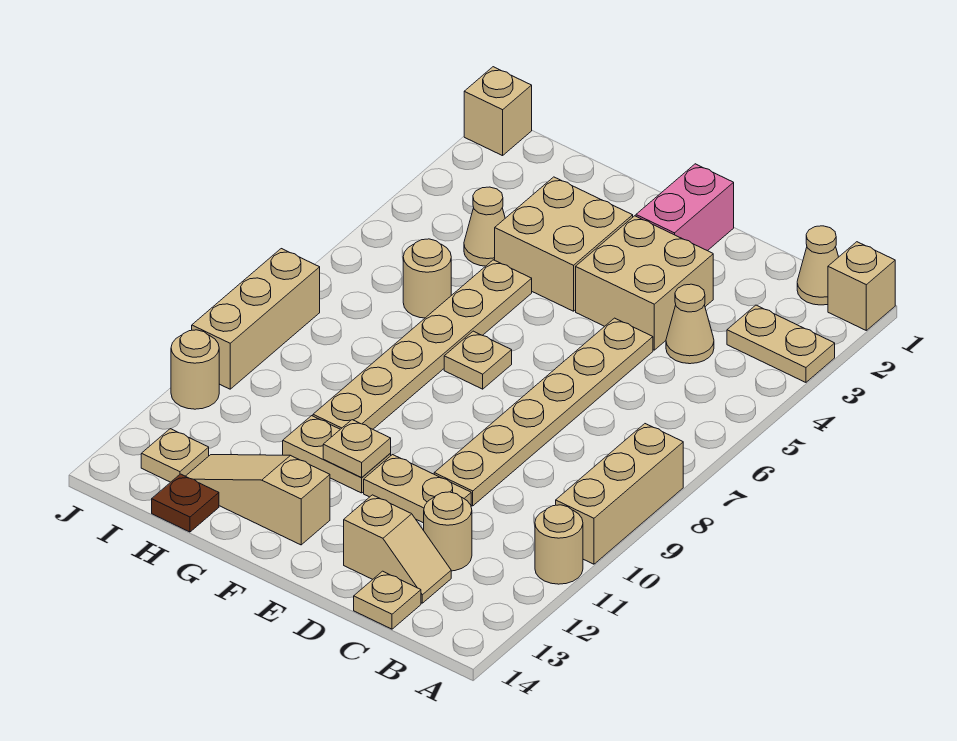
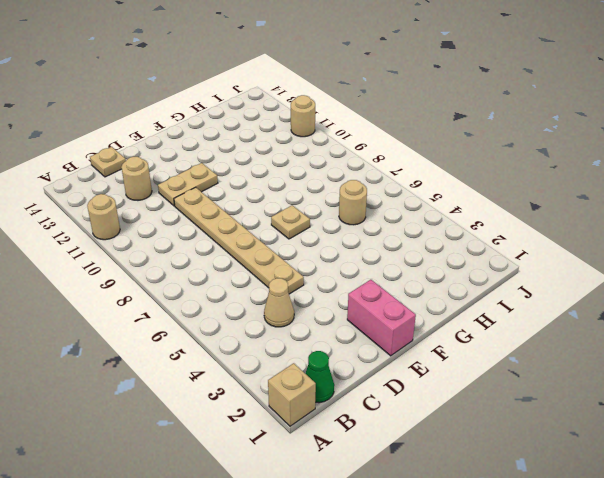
green cone B1 level 1 -> tan cone B1 level 1
none -> tan plate A3:B3 level 1
none -> tan brick A8:A10 level 1
none -> tan slope C13:D13 level 1 top D

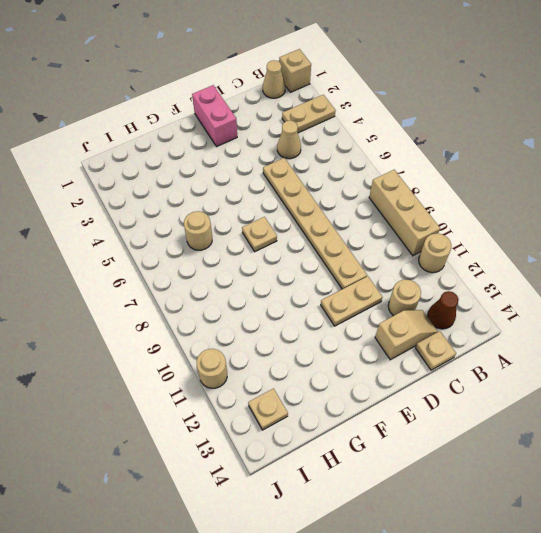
brown cone B13 level 1 -> none
none -> tan brick D3:E4 level 1
none -> tan brick F3:G4 level 1
none -> tan plate F11:G11 level 1

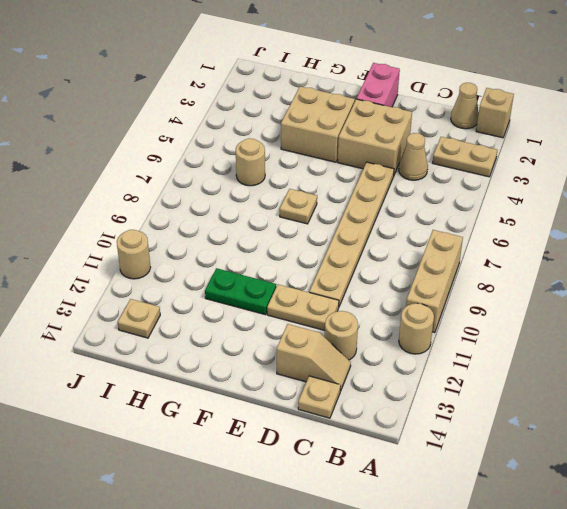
green plate F11:G11 level 1 -> tan plate F11:G11 level 1
none -> tan slope F13:H13 level 1 top F
none -> tan plate G5:G10 level 1
none -> tan cone H4 level 1

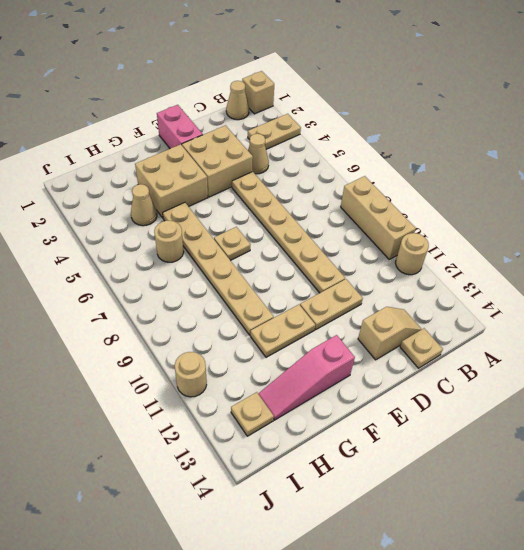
pink slope F13:H13 level 1 top F -> tan slope F13:H13 level 1 top F
none -> tan round brick C12 level 1
none -> brown plate H14 level 1
none -> tan brick J1 level 1

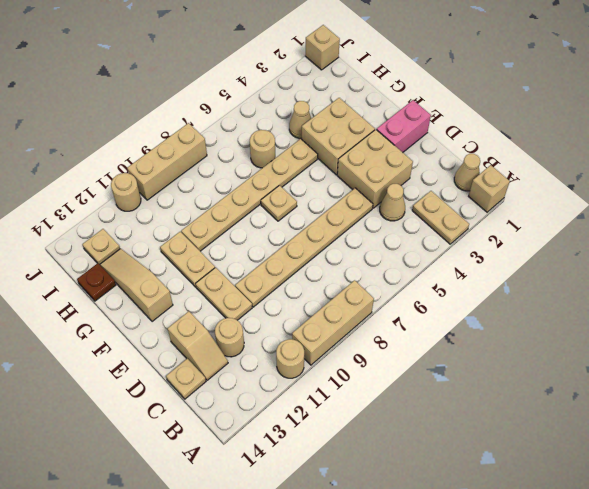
none -> tan plate F11 level 2

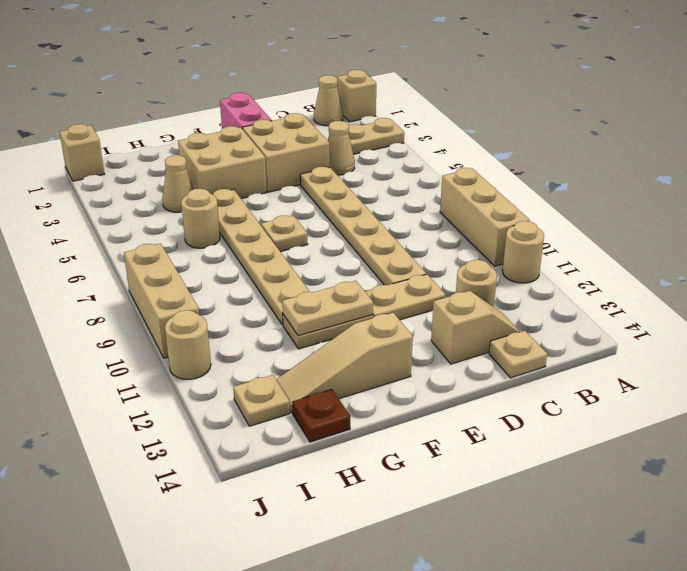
tan plate F11:G11 level 2 -> tan plate F11 level 2

